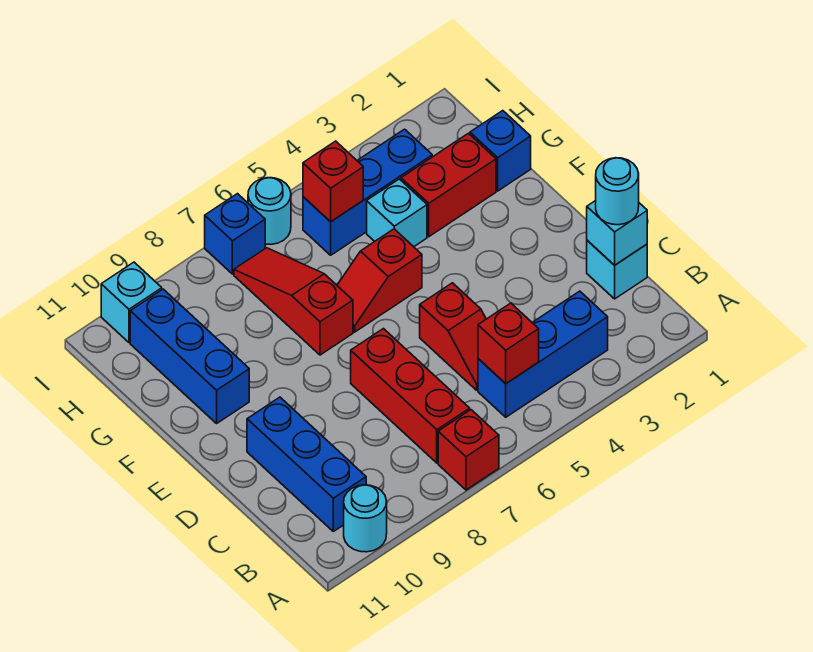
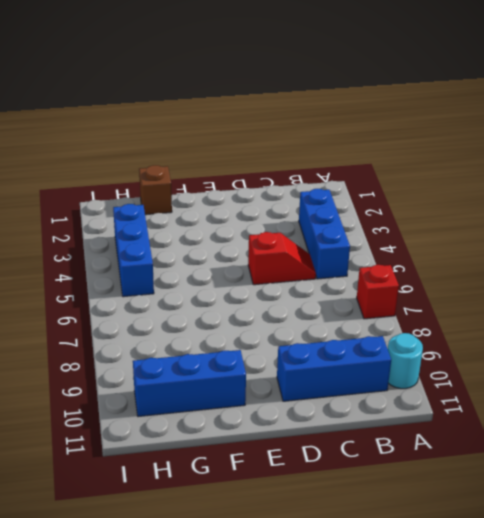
brown brick G1 level 1 -> blue brick G1 level 1
none -> red brick B7:D7 level 1
none -> cyan brick C1 level 1
none -> red slope F5:F6 level 1 top 5

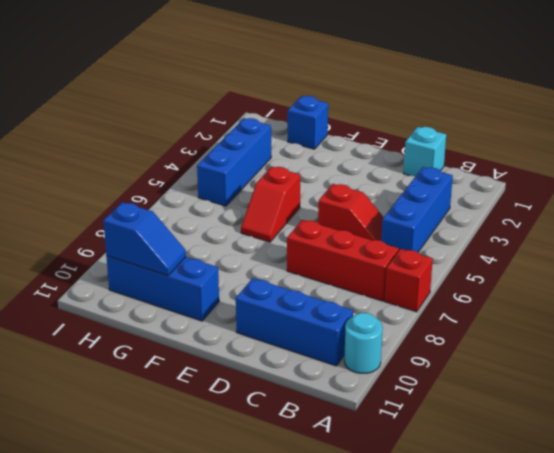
blue slope G10:H10 level 2 top H -> none
none -> red slope F7:H7 level 1 top F
none -> red brick G2:G3 level 1
none -> cyan brick G4 level 1

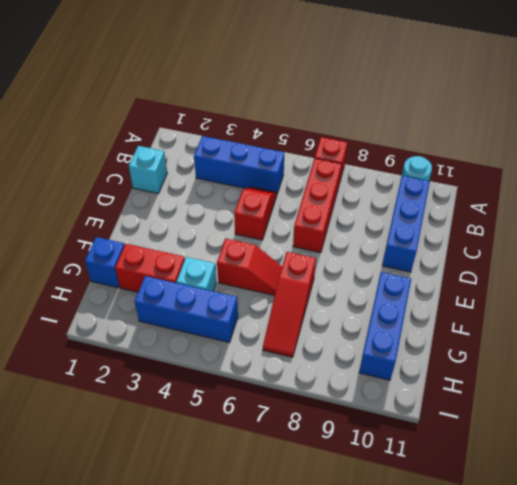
none -> cyan round brick I6 level 1
none -> blue brick I7 level 1
none -> cyan brick I10 level 1

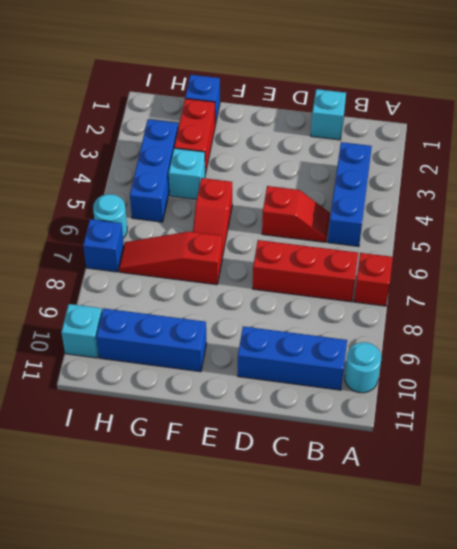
none -> red brick B5 level 2
none -> cyan brick C1 level 2
none -> red brick H5 level 2

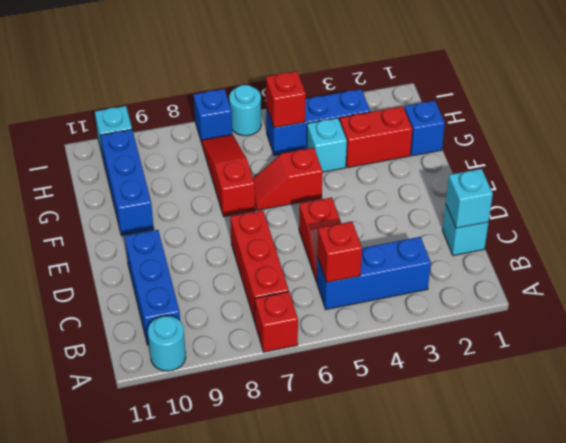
none -> cyan round brick C1 level 3

